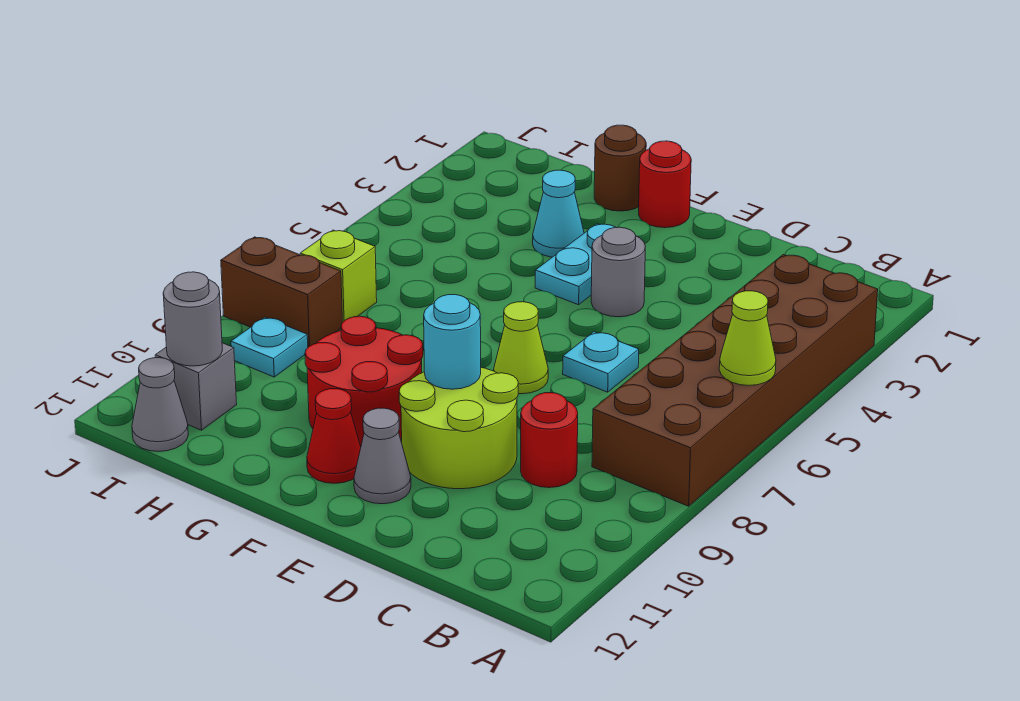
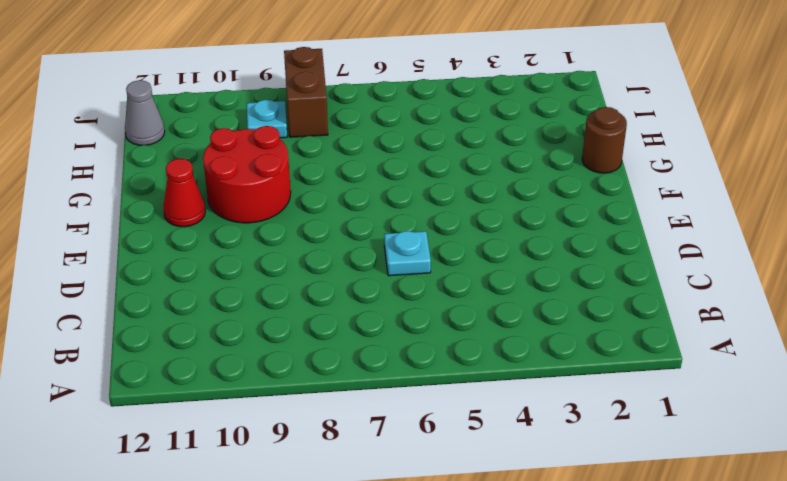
none -> brown brick A3:B8 level 1
none -> red round brick C9 level 1
none -> lime round brick D9:E10 level 1

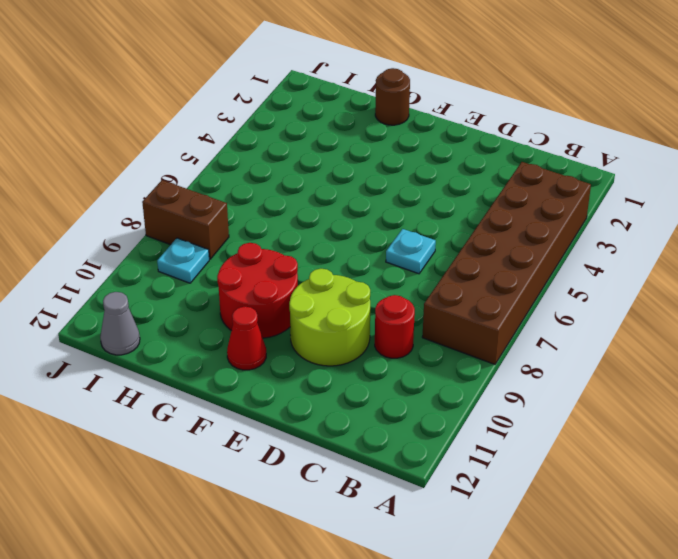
none -> grey round brick E4 level 1
none -> lime cone E7 level 1
none -> grey cone E11 level 1

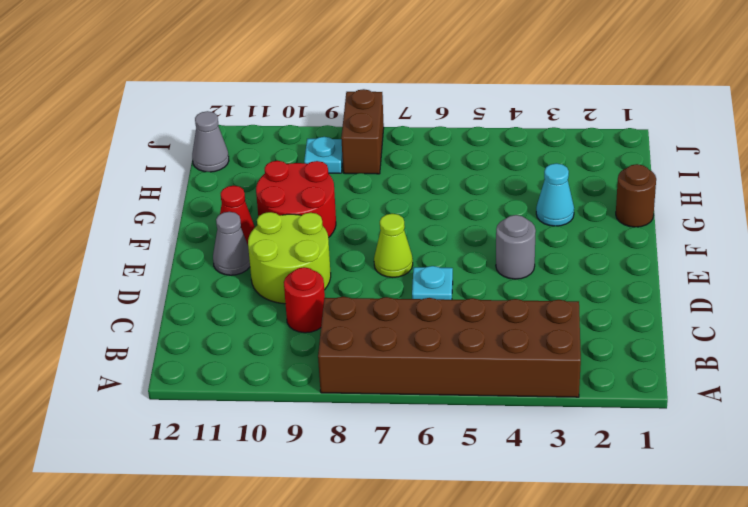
none -> red round brick F1 level 1
none -> cyan plate F3:F4 level 1
none -> lime brick I7 level 1

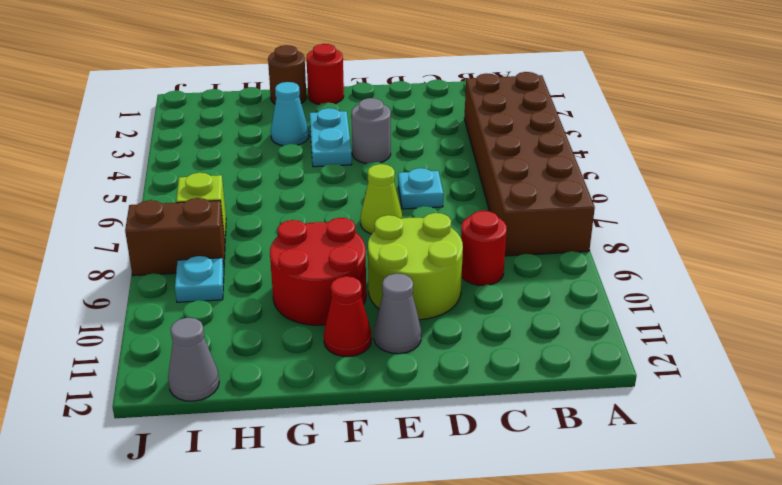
none -> grey brick I11 level 1
none -> lime cone A6 level 2
none -> cyan round brick E9 level 2

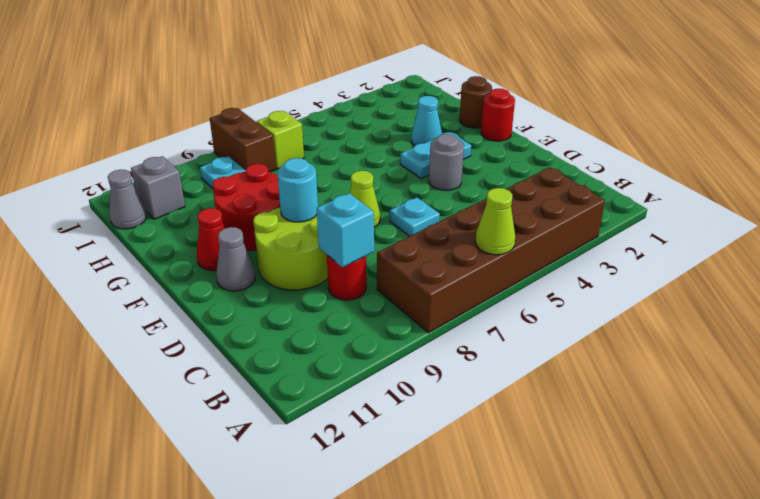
cyan brick C9 level 2 -> none
none -> grey round brick I11 level 2

